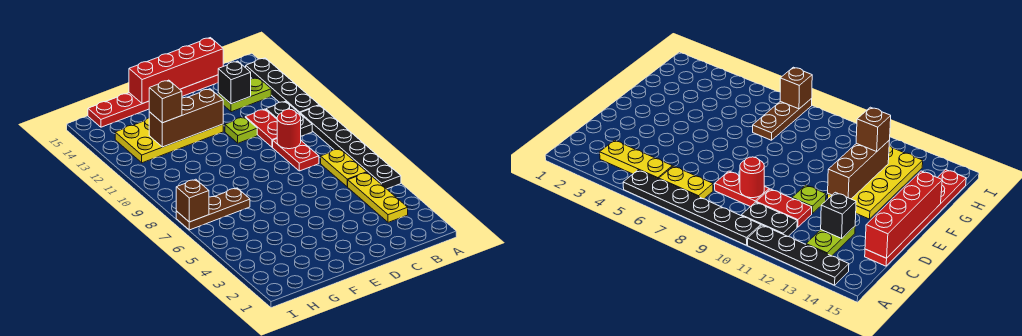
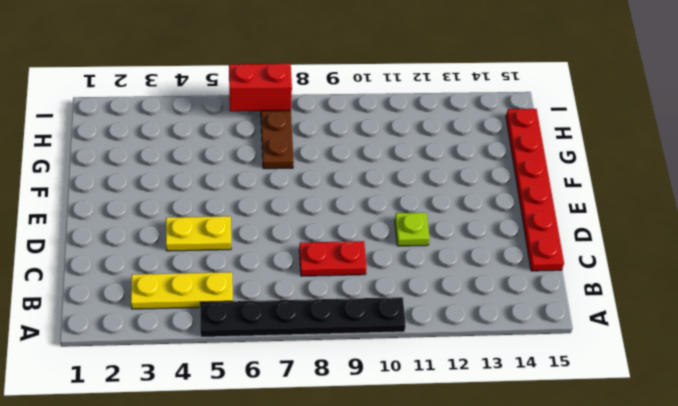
yellow plate D4:D5 level 1 -> yellow plate B6:B7 level 1
red brick I6:I7 level 2 -> brown brick I7 level 2
none -> black plate A11:A14 level 1
none -> black plate B10:B11 level 1
none -> lime plate B13:C13 level 1

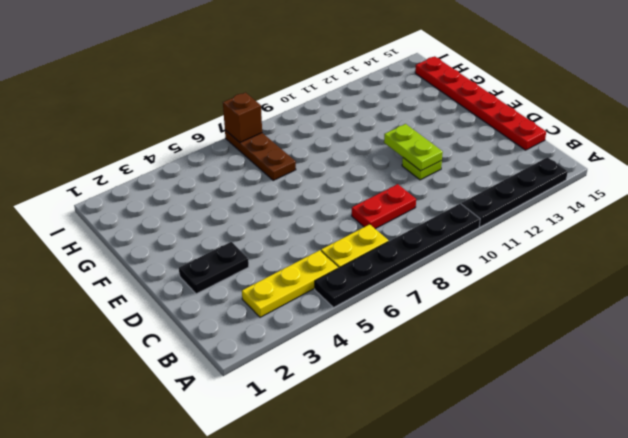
black plate D2:D3 level 1 -> black plate B10:B11 level 1
lime plate D11:E11 level 2 -> lime plate B13:C13 level 1
none -> red plate C10:C11 level 1
none -> yellow plate E12:H13 level 1
none -> red round brick C9 level 2

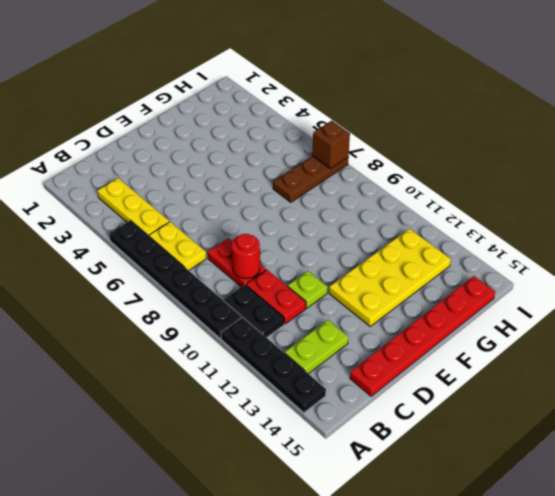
none -> black brick C13 level 2
none -> red brick C15:F15 level 2
none -> brown brick E12:G12 level 2

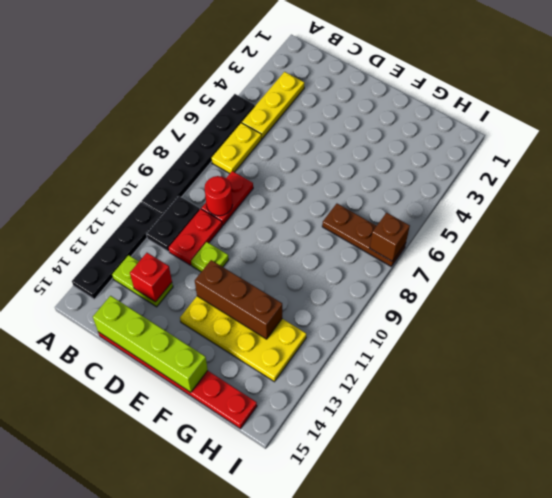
red brick C13 level 2 -> black brick C13 level 2
lime brick C15:F15 level 2 -> red brick C15:F15 level 2
none -> brown brick G12 level 3

